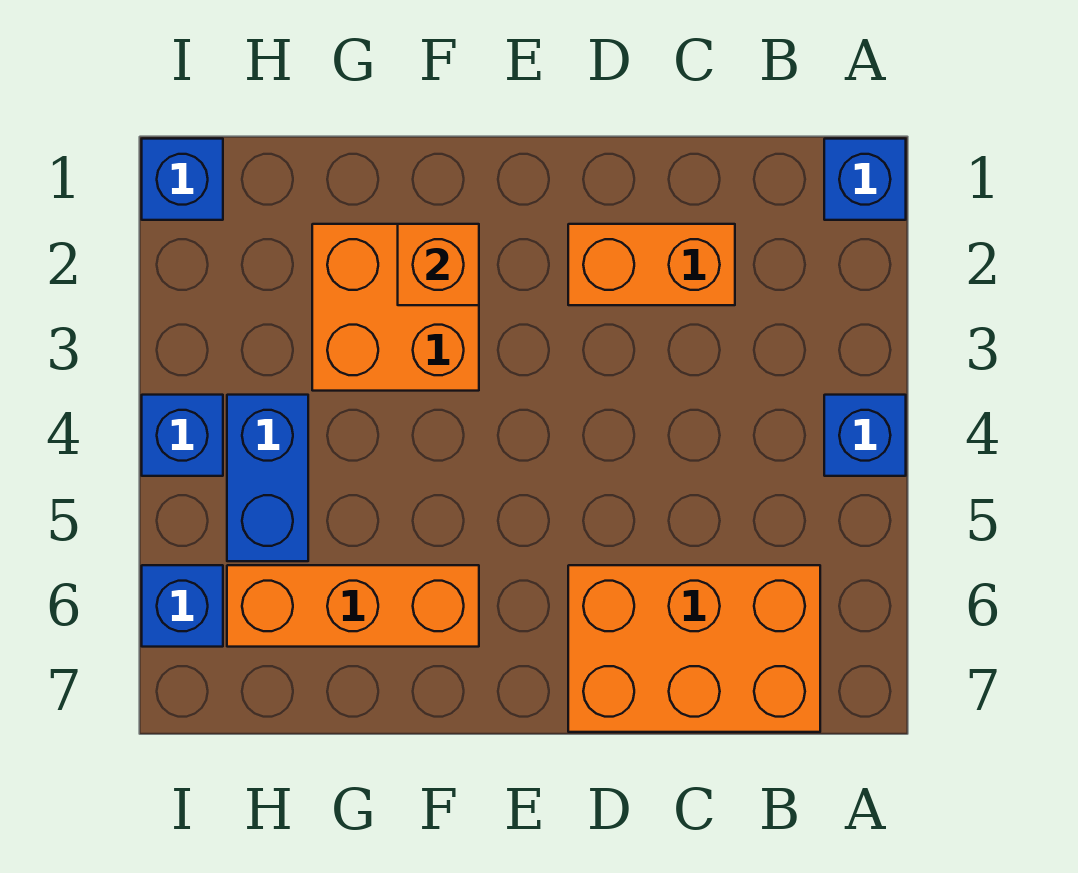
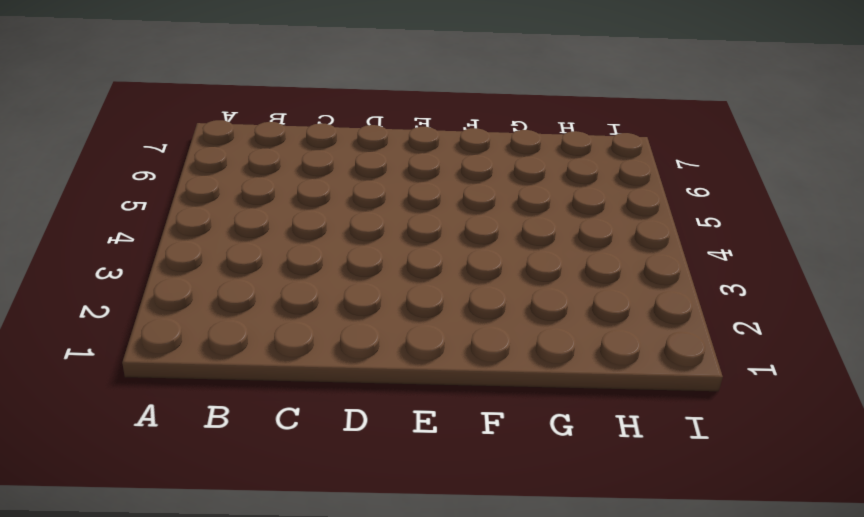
none -> blue brick A1 level 1
none -> blue brick A4 level 1

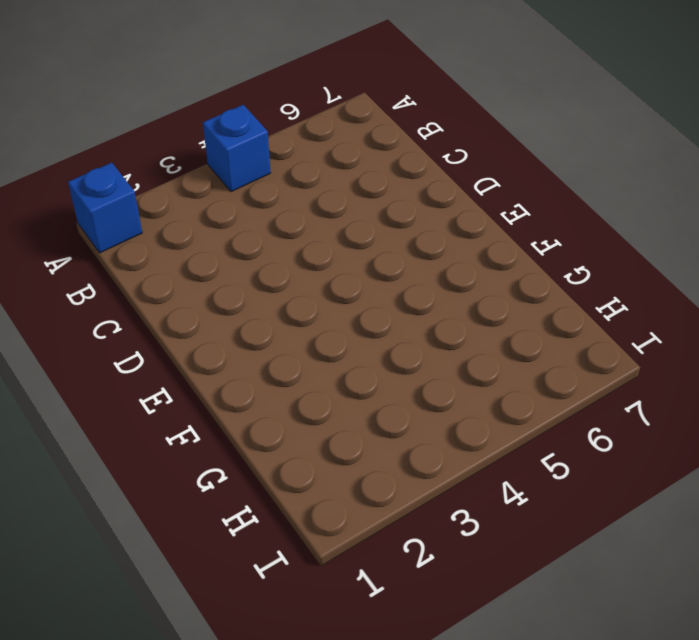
none -> orange brick B6:D7 level 1
none -> orange brick C2:D2 level 1

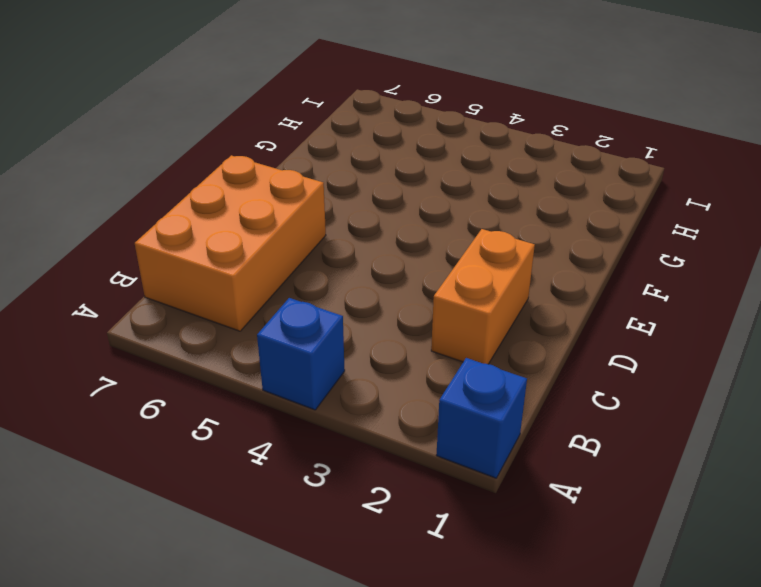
none -> orange brick F2:G3 level 1
none -> orange brick F6:H6 level 1

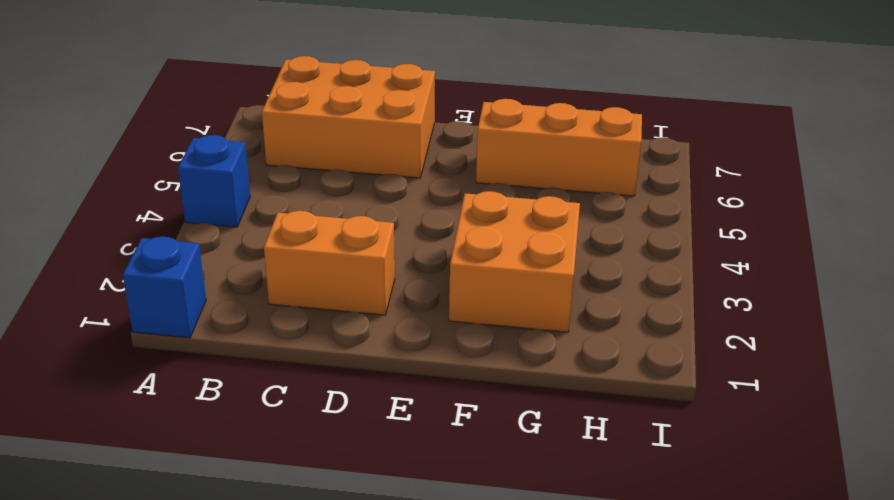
none -> blue brick H4:H5 level 1
none -> blue brick I1 level 1

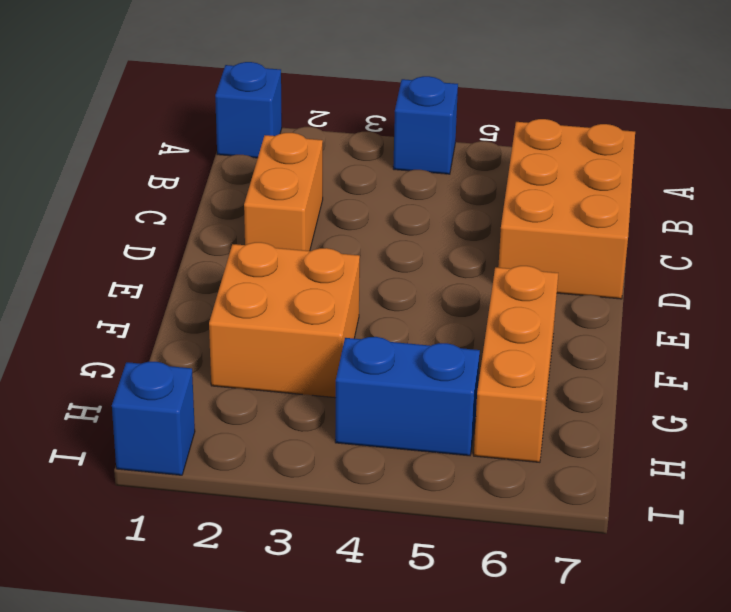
none -> blue brick I4 level 1
none -> blue brick I6 level 1

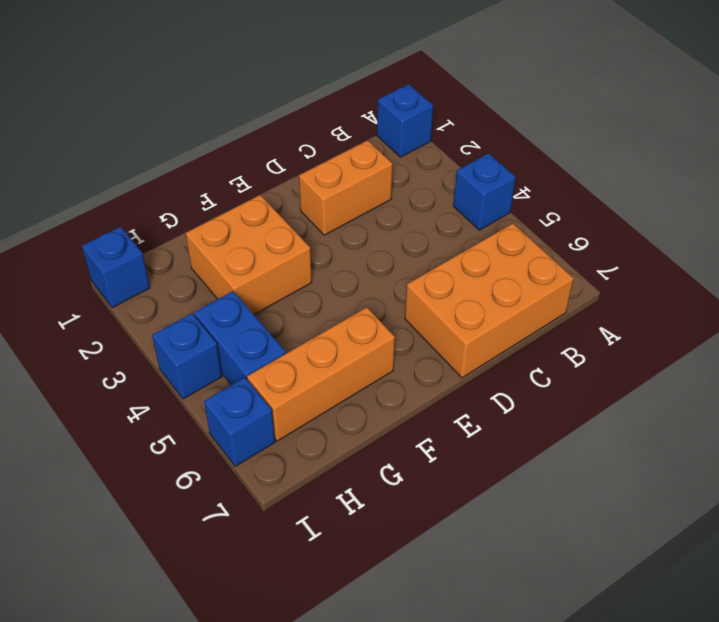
none -> orange brick F2 level 2

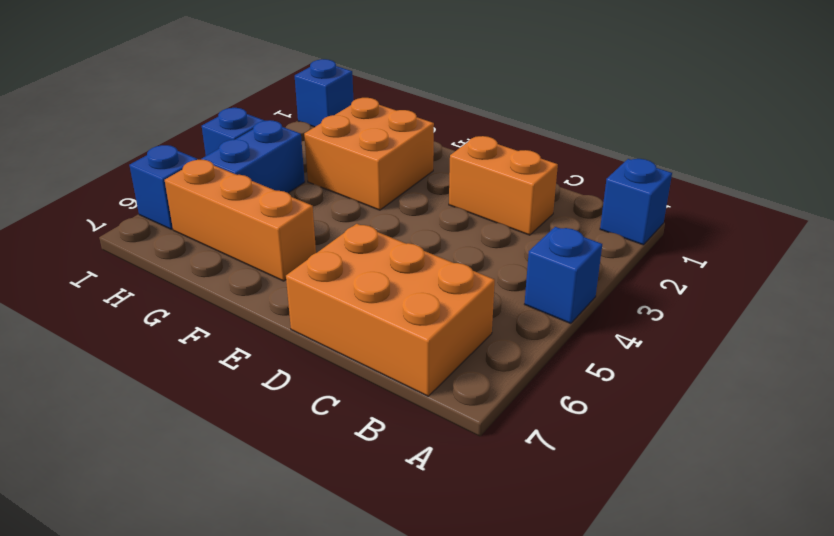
none -> orange brick F2 level 2

